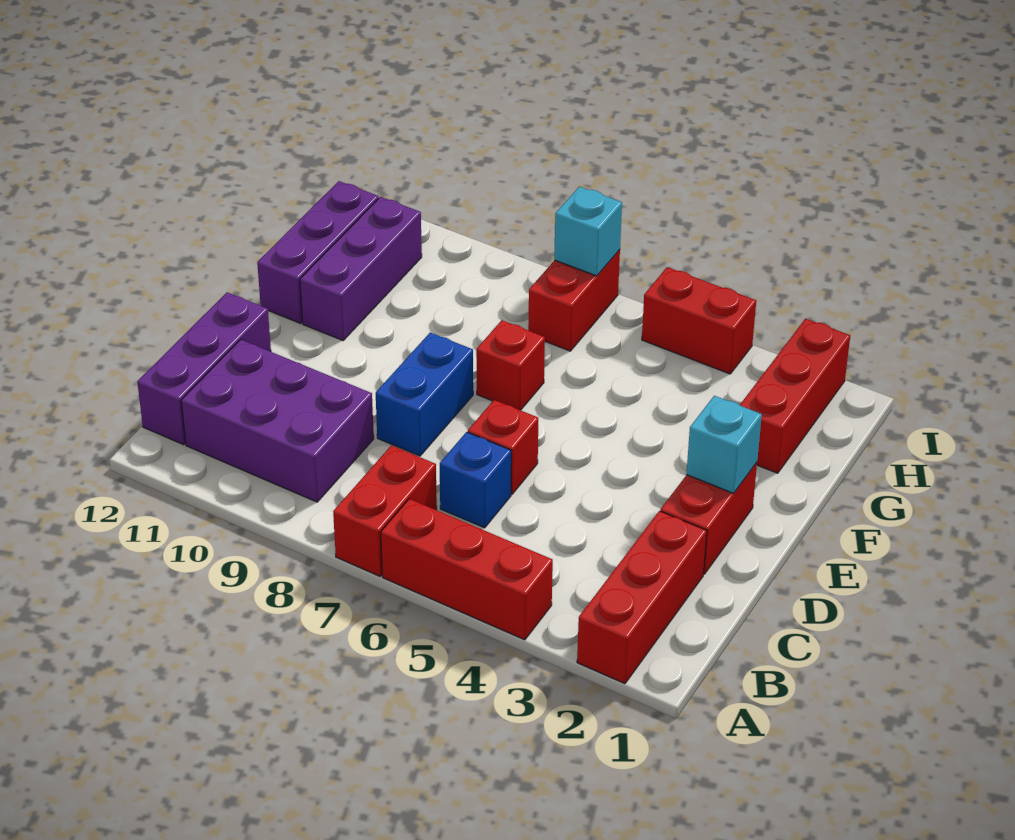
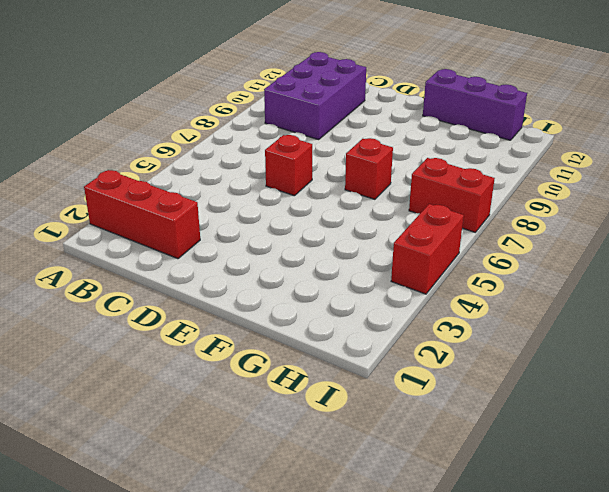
none -> red brick A4:A6 level 1
none -> red brick A7:B7 level 1
none -> purple brick B12:D12 level 1

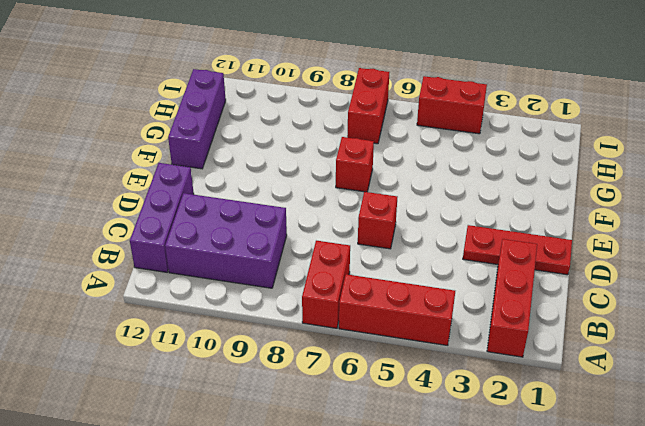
red plate D1:D3 level 1 -> red brick D2:E2 level 1
none -> blue brick C6 level 1
none -> blue brick D8:E8 level 1
none -> purple brick F11:H11 level 1

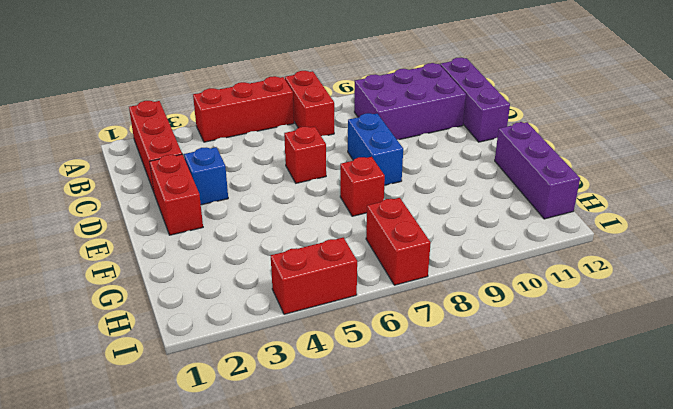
blue brick D3 level 1 -> blue brick C6 level 1
none -> purple brick F11:H11 level 1
none -> red brick G2:I2 level 1
none -> cyan brick E2 level 2

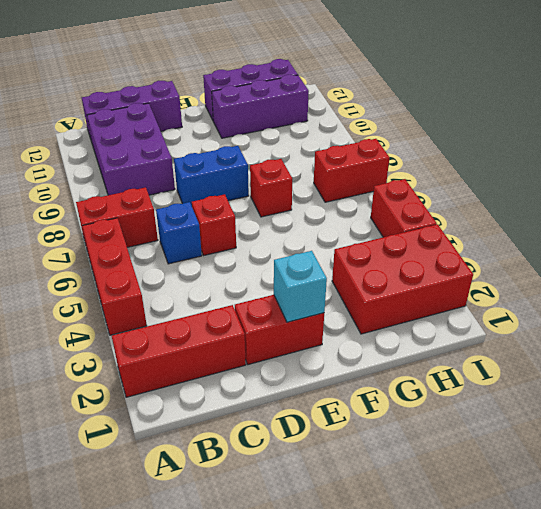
red brick G2:I3 level 1 -> red brick G2:I2 level 1
none -> cyan brick I7 level 2

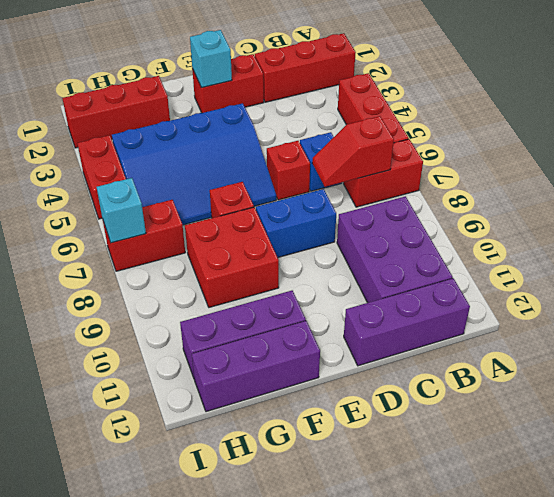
red slope B7:C7 level 2 top B -> none
blue slope E4:H6 level 1 top 4 -> none
red brick F8:G9 level 1 -> none

